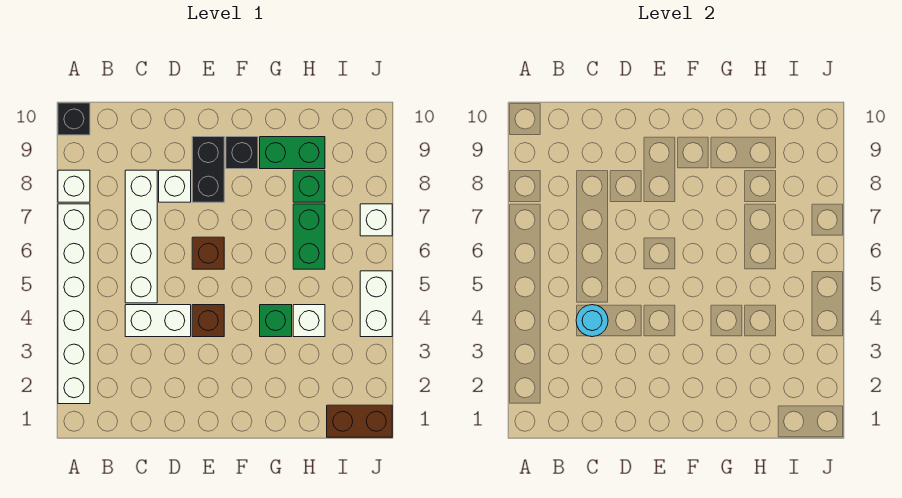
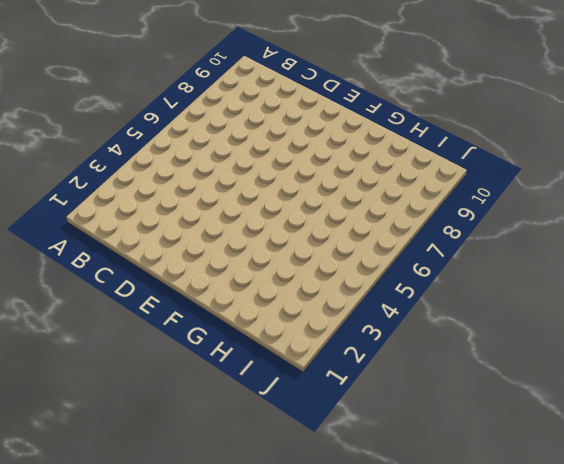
none -> white brick A2:A7 level 1
none -> white brick A8 level 1
none -> black brick A10 level 1

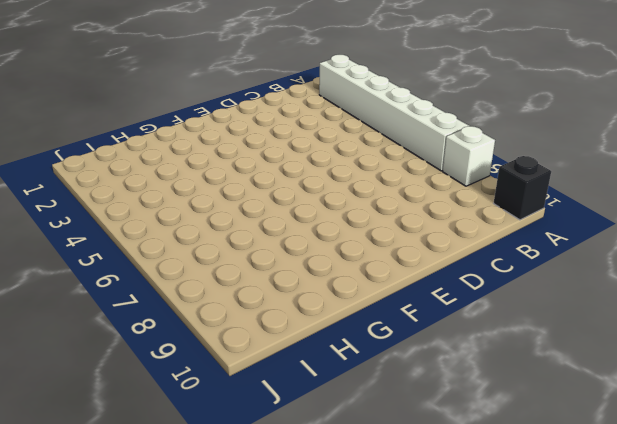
none -> white brick C4:D4 level 1
none -> white brick C5:C8 level 1
none -> white brick D8 level 1

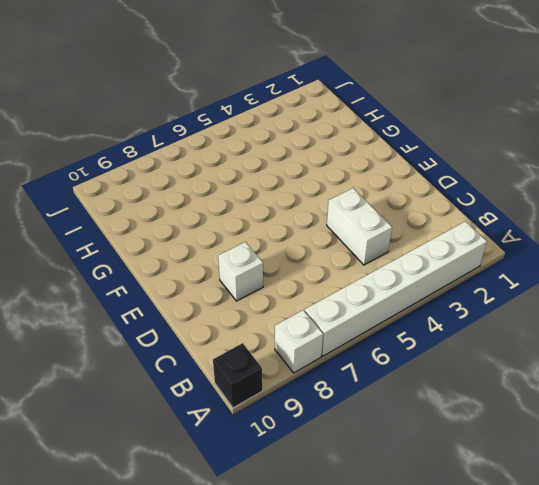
none -> white brick C5:C8 level 1
none -> brown brick E4 level 1
none -> brown brick E6 level 1

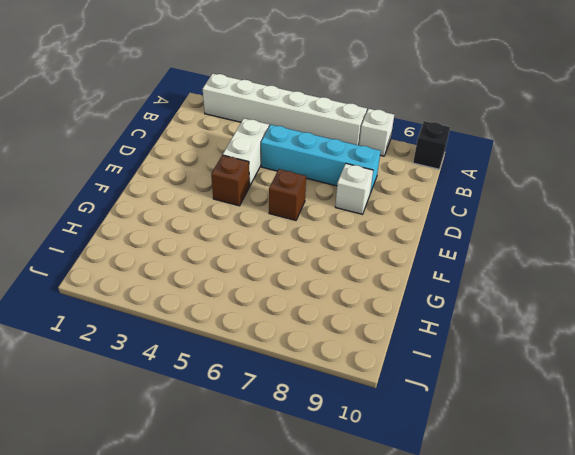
cyan brick C5:C8 level 1 -> white brick C5:C8 level 1
none -> black brick E8:E9 level 1
none -> black brick F9 level 1
none -> green brick G4 level 1

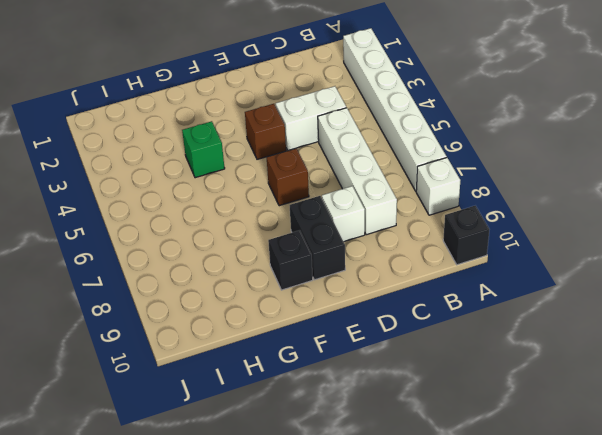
none -> green brick G9:H9 level 1
none -> white brick H4 level 1
none -> green brick H6:H7 level 1

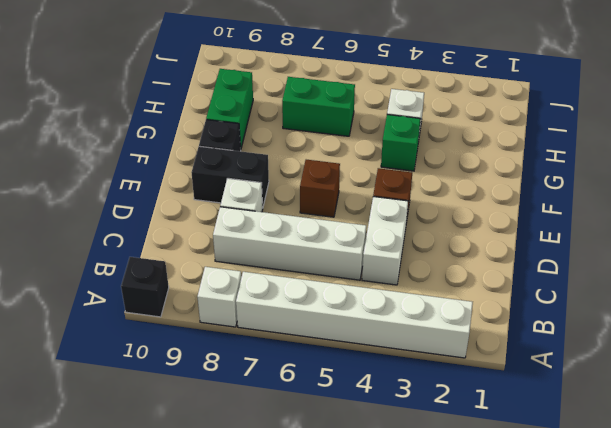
none -> green brick H8 level 1
none -> brown brick I1:J1 level 1
none -> white brick J4:J5 level 1

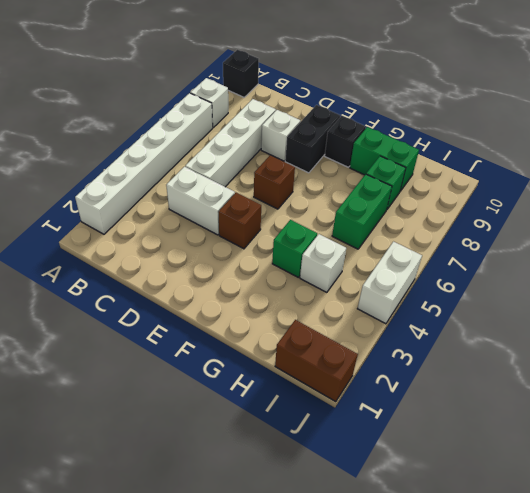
none -> white brick J7 level 1
none -> cyan round brick C4 level 2

